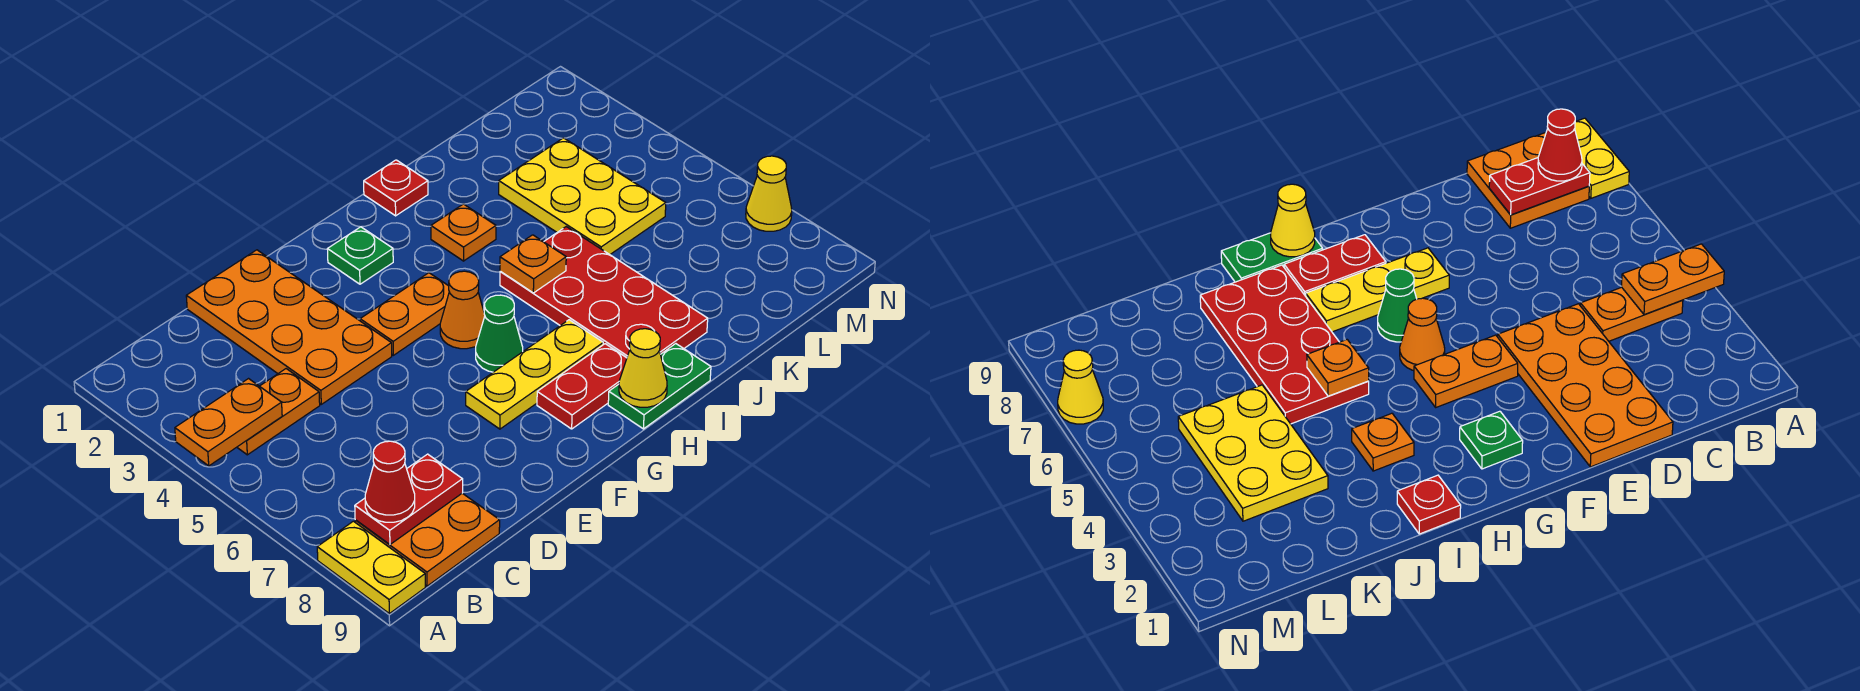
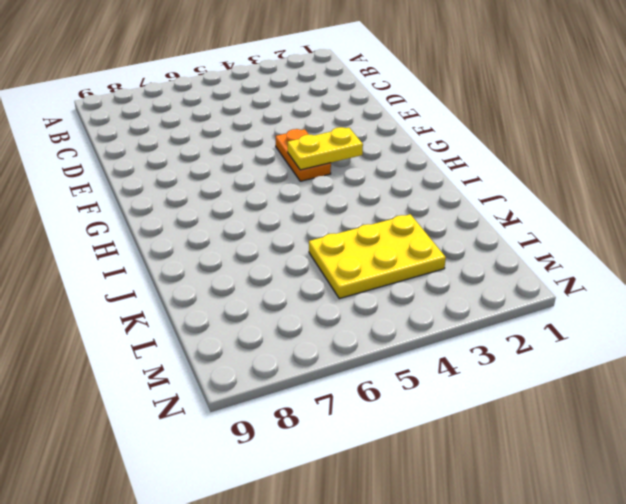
yellow plate G3:G4 level 2 -> yellow plate A8:A9 level 1
none -> orange plate B4:C4 level 1
none -> orange plate B8:C9 level 1
none -> orange plate D1:E4 level 1

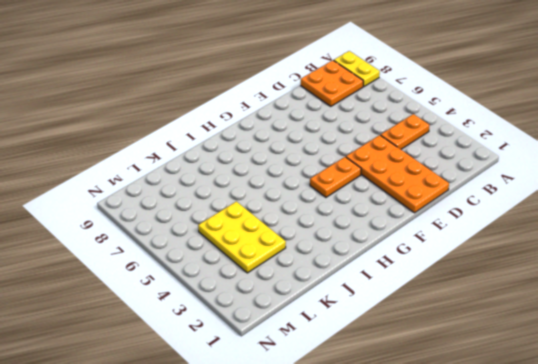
none -> yellow plate F7:H7 level 1
none -> green plate G2 level 1
none -> orange cone G5 level 1

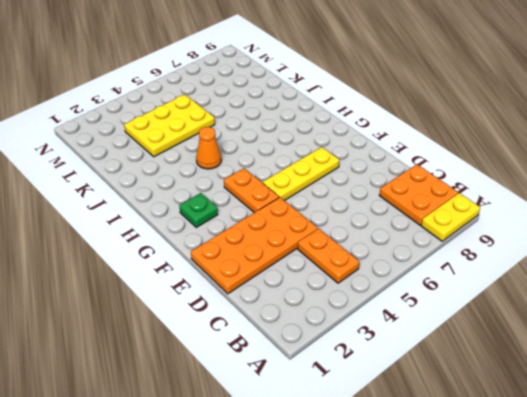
yellow plate F5:F7 level 1 -> yellow plate F7:H7 level 1
orange cone I4 level 1 -> orange cone G5 level 1
none -> green cone G6 level 1
none -> red plate G8:H8 level 1
none -> green plate H9:I9 level 1

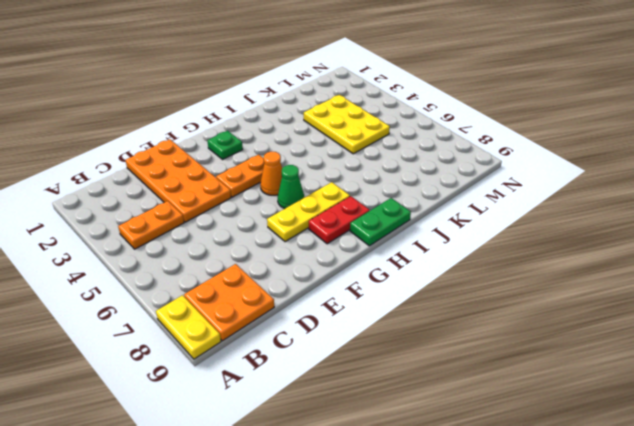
none -> red plate I1 level 1
none -> orange plate I3 level 1
none -> red plate I5:J8 level 1

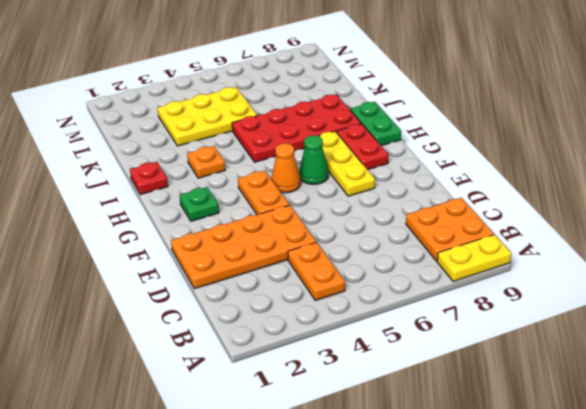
none -> yellow cone N7 level 1
none -> orange plate A4:B4 level 2
none -> red plate B8:C8 level 2

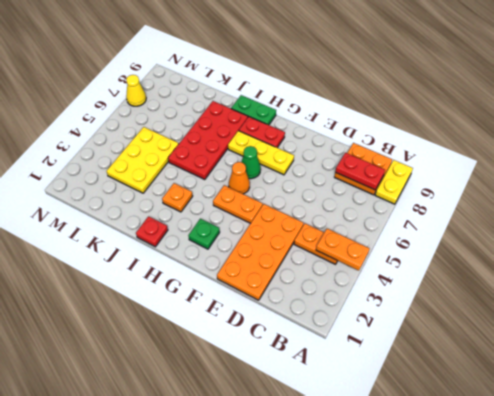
none -> yellow cone H9 level 2
none -> orange plate I5 level 2
none -> red cone B8 level 3

